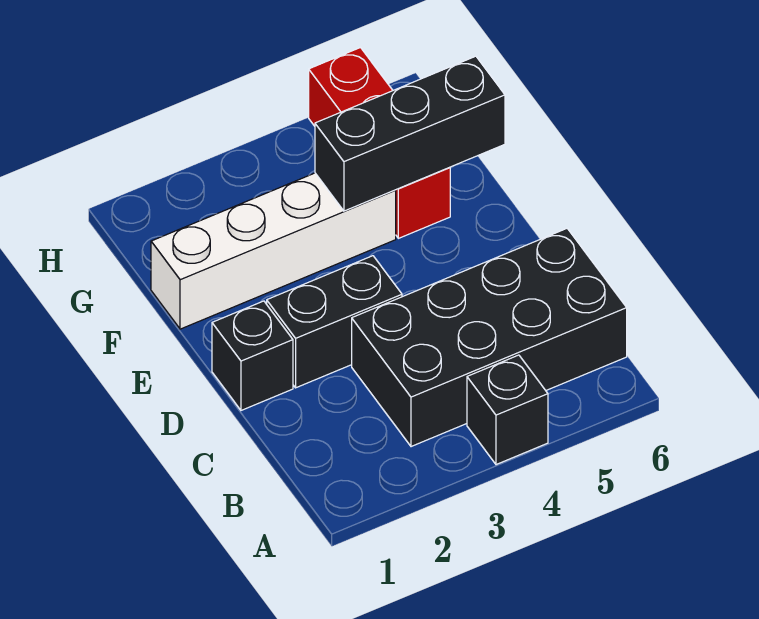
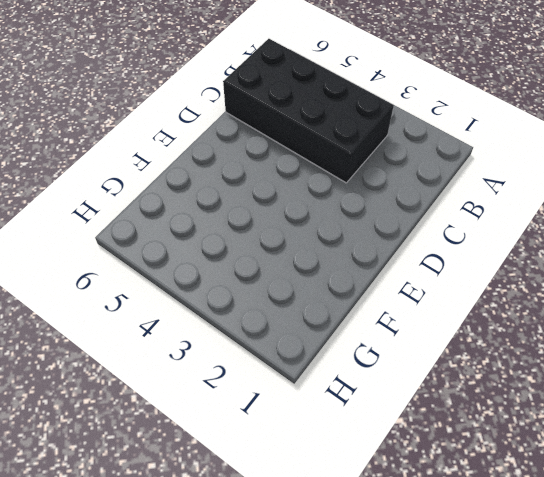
none -> black brick A4 level 1
none -> black brick D1 level 1

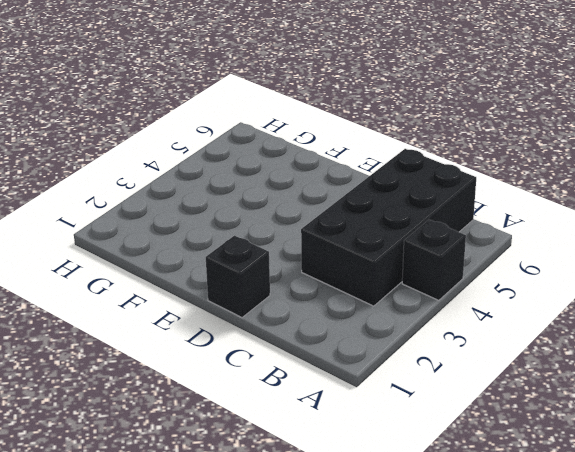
none -> black brick D2:D3 level 1
none -> white brick F1:F4 level 1

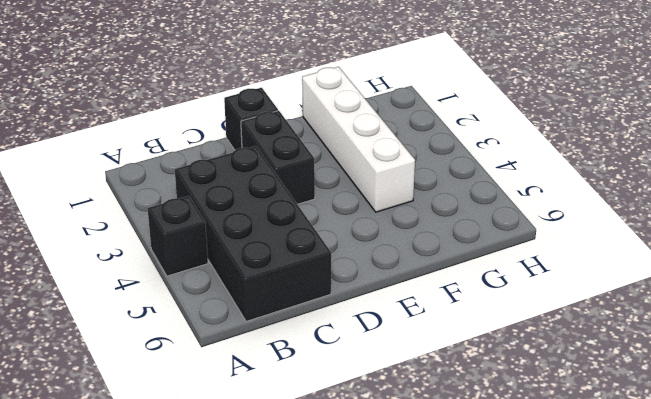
none -> red brick F5:H5 level 1
none -> black brick F4:F6 level 2

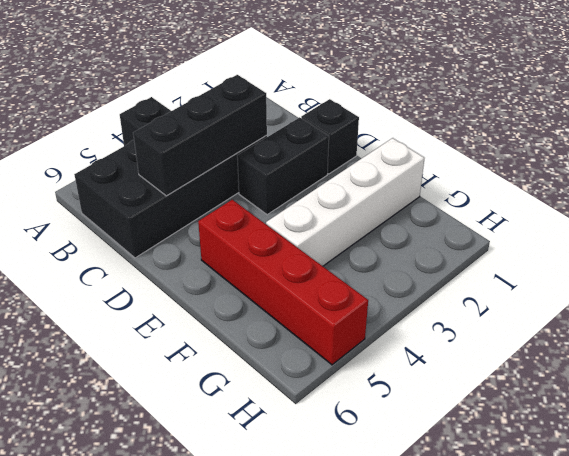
black brick C3:C5 level 2 -> black brick F4:F6 level 2
red brick E5:H5 level 1 -> red brick F5:H5 level 1

